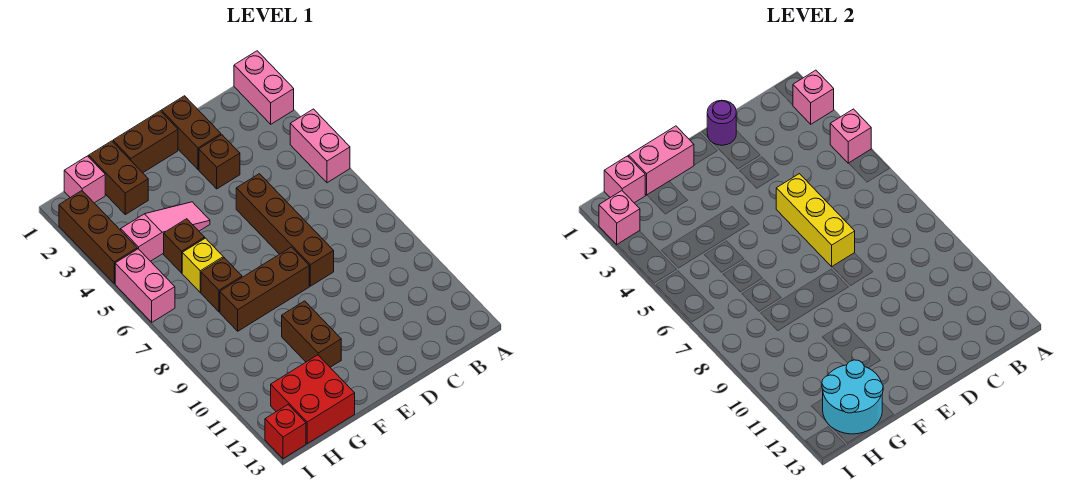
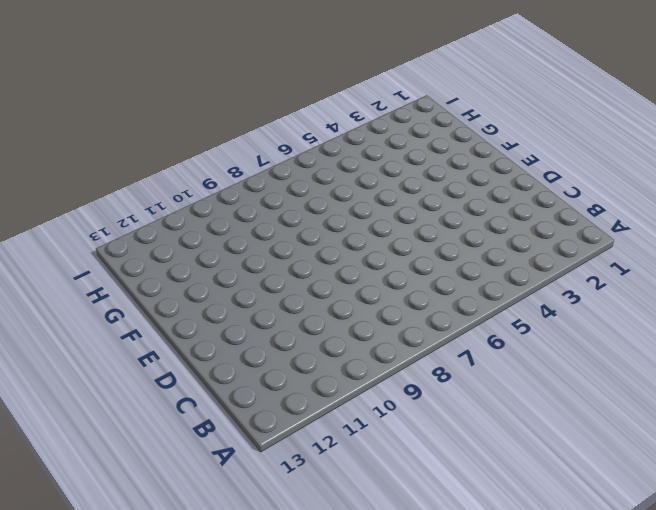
none -> pink brick A1:A2 level 1
none -> pink brick A4:A5 level 1
none -> brown brick D1:D2 level 1

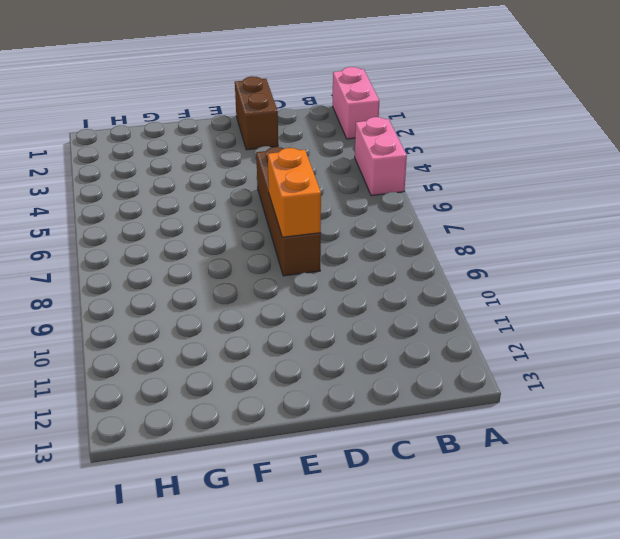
orange brick D7:D8 level 2 -> yellow brick D5:D7 level 2
none -> brown brick D3 level 1
none -> brown brick E1:F1 level 1
none -> brown brick E8:G8 level 1

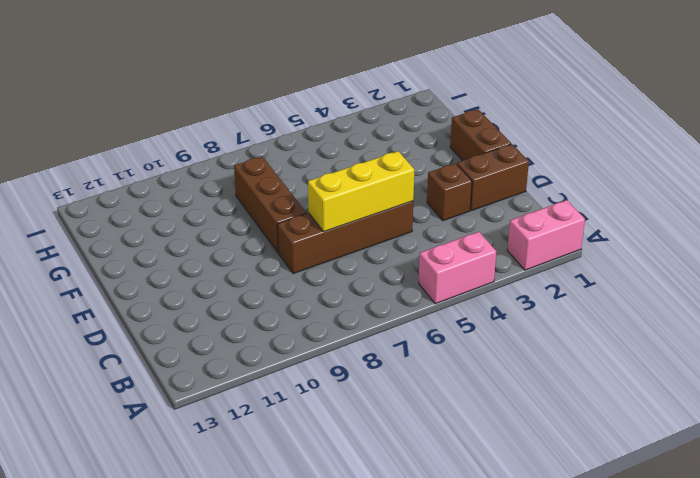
none -> pink slope F4:H4 level 1 top H
none -> brown brick F10:F11 level 1
none -> brown brick G1:G2 level 1

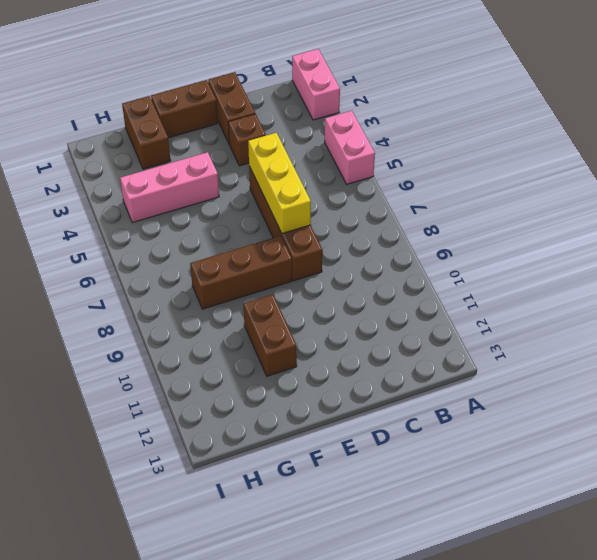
pink brick F4:H4 level 1 -> pink slope F4:H4 level 1 top H
none -> brown brick G5 level 1
none -> yellow brick G6 level 1
none -> brown brick G7 level 1

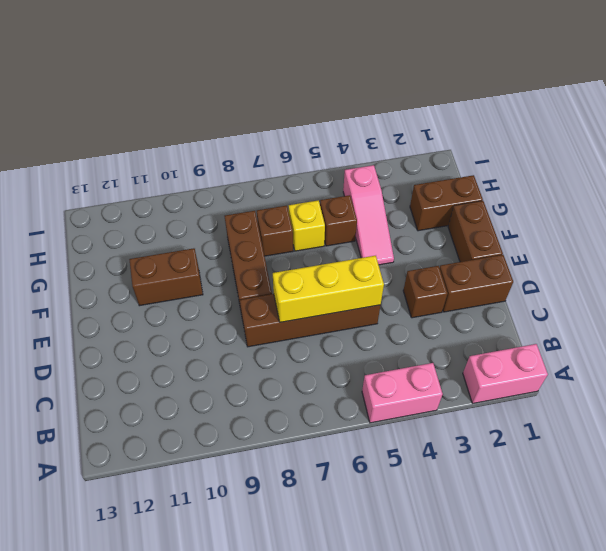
none -> red brick G12:H13 level 1
none -> pink brick H1 level 1
none -> brown brick I2:I4 level 1

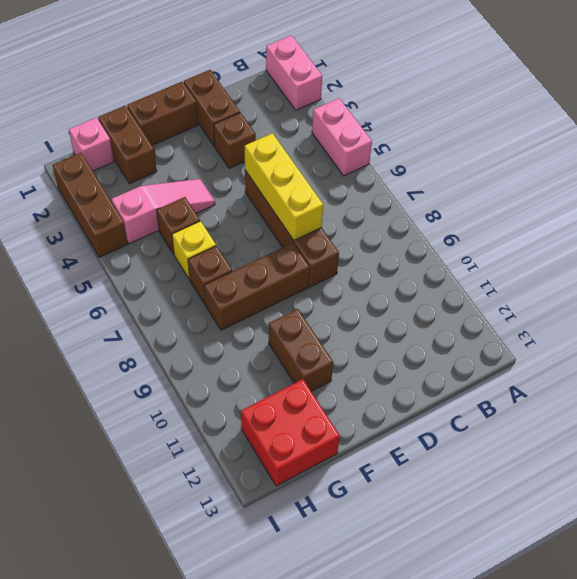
none -> pink brick I5:I6 level 1
none -> red brick I13 level 1
none -> pink brick A2 level 2

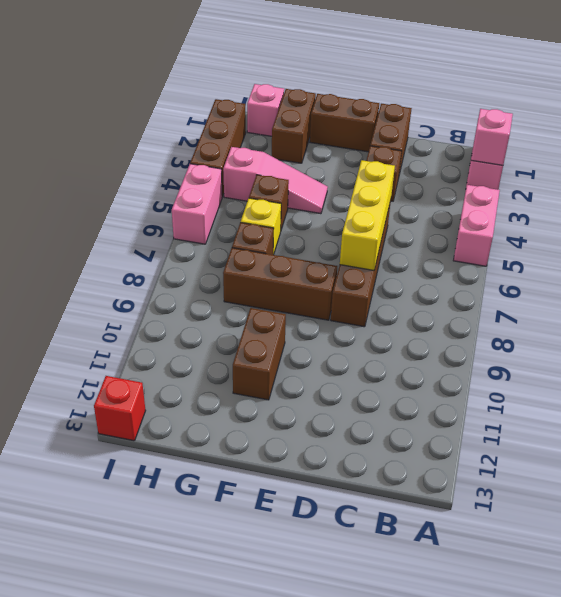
none -> red brick G12:H13 level 1
none -> pink brick A4 level 2
none -> purple round brick D1 level 2

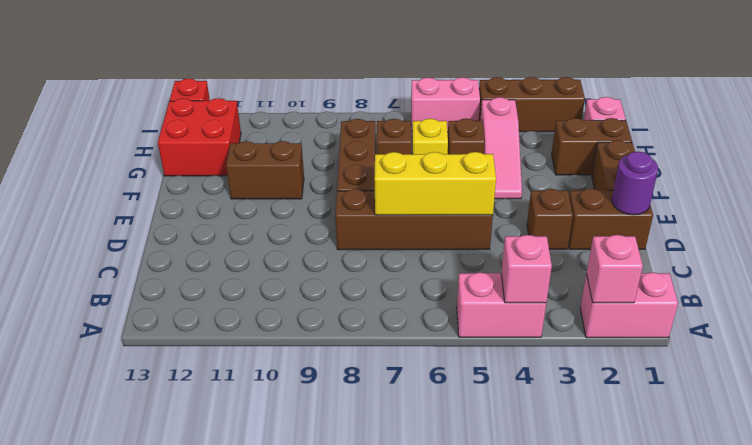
none -> pink brick F1:G1 level 2
none -> cyan round brick G12:H13 level 2
none -> pink brick H1 level 2

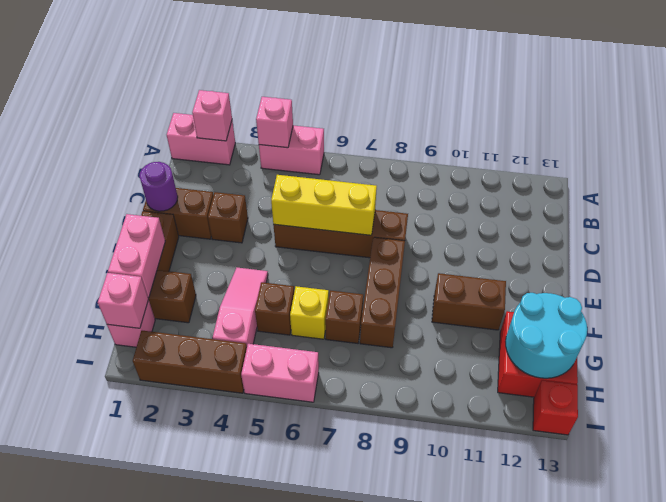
none -> pink brick I2 level 2

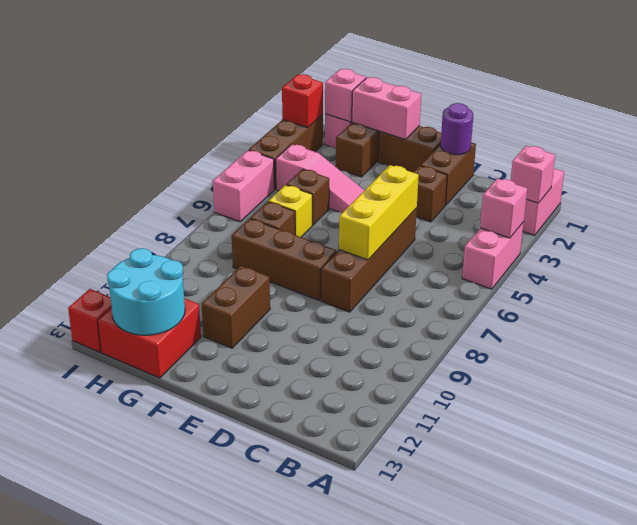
red brick I2 level 2 -> pink brick I2 level 2

